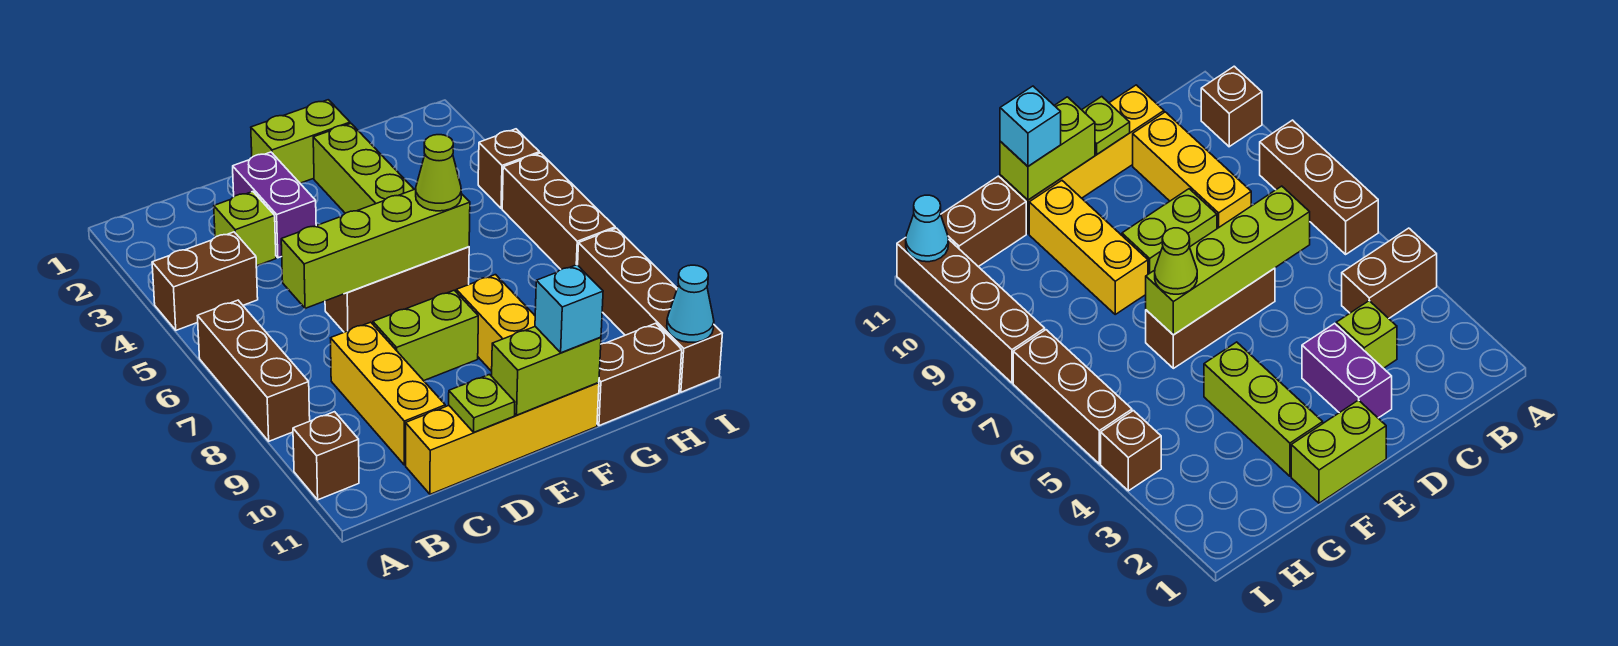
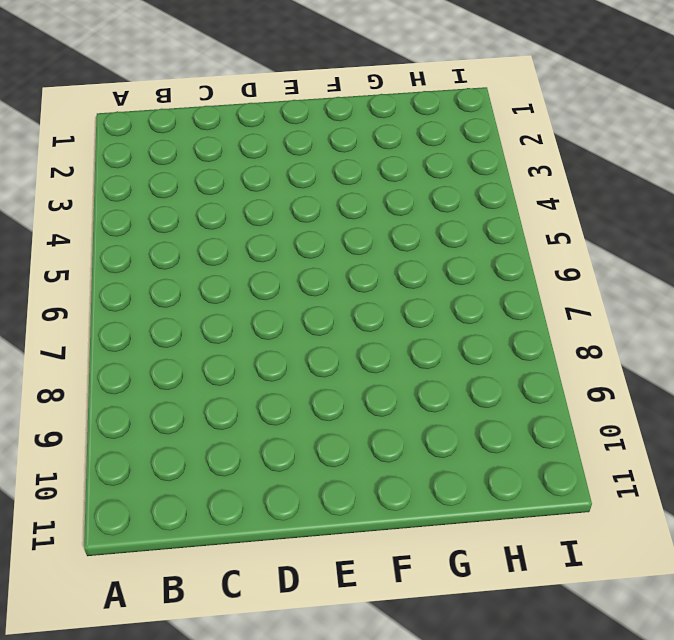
none -> brown brick A4:B4 level 1
none -> brown brick A6:A8 level 1
none -> brown brick A10 level 1

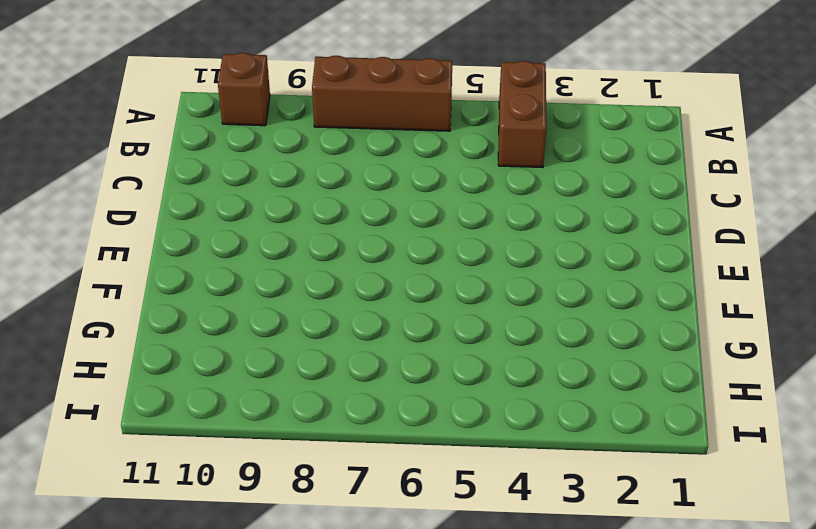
none -> lime brick C3 level 1
none -> yellow brick C8:C10 level 1
none -> yellow brick C11:F11 level 1

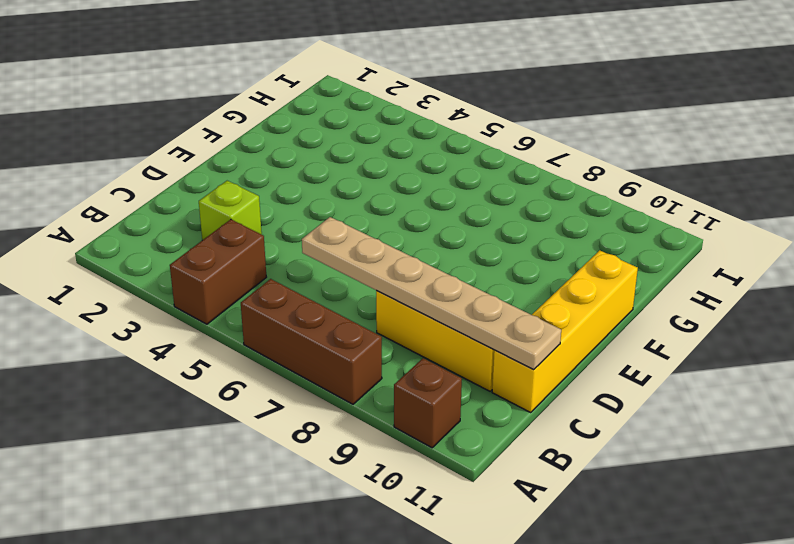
tan plate C6:C11 level 2 -> lime brick C6:F6 level 2
none -> purple brick D2:D3 level 1
none -> brown brick D6:F6 level 1
none -> lime brick D8:E8 level 1

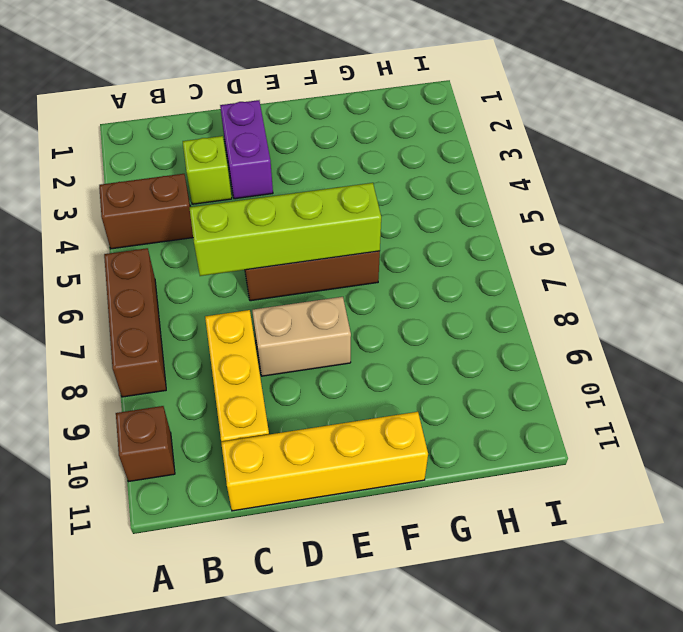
tan brick D8:E8 level 1 -> lime brick D8:E8 level 1
none -> lime brick E1:F1 level 1
none -> lime brick F2:F4 level 1
none -> yellow brick F8:F10 level 1

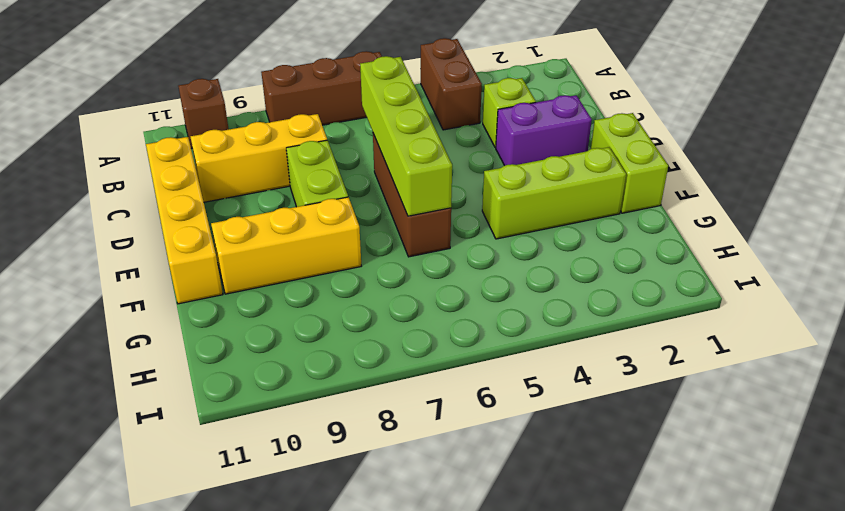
none -> brown brick G11:H11 level 1
none -> brown brick I4 level 1
none -> brown brick I5:I7 level 1

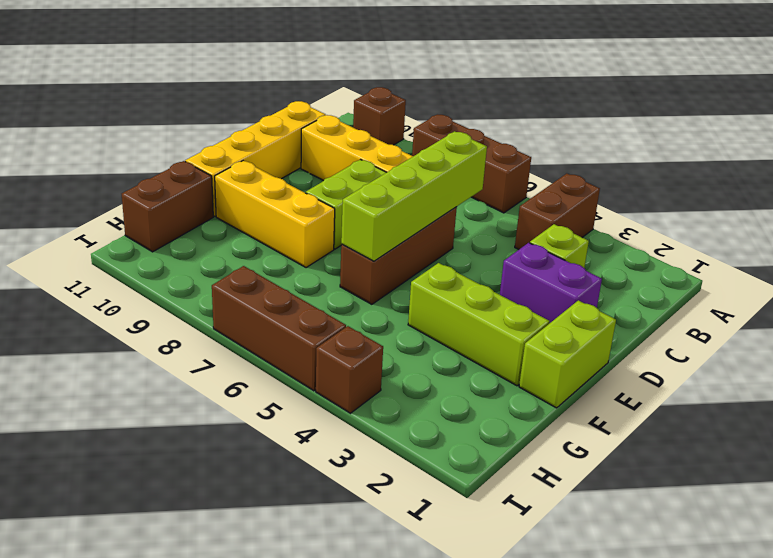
none -> brown brick I8:I11 level 1
none -> lime plate D11 level 2
none -> lime brick E11:F11 level 2

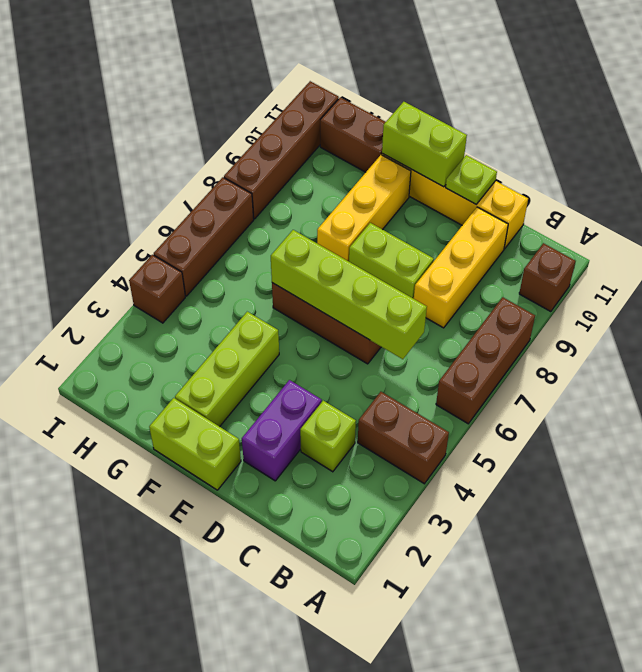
none -> cyan cone I11 level 2
none -> lime cone F6 level 3
none -> cyan brick F11 level 3

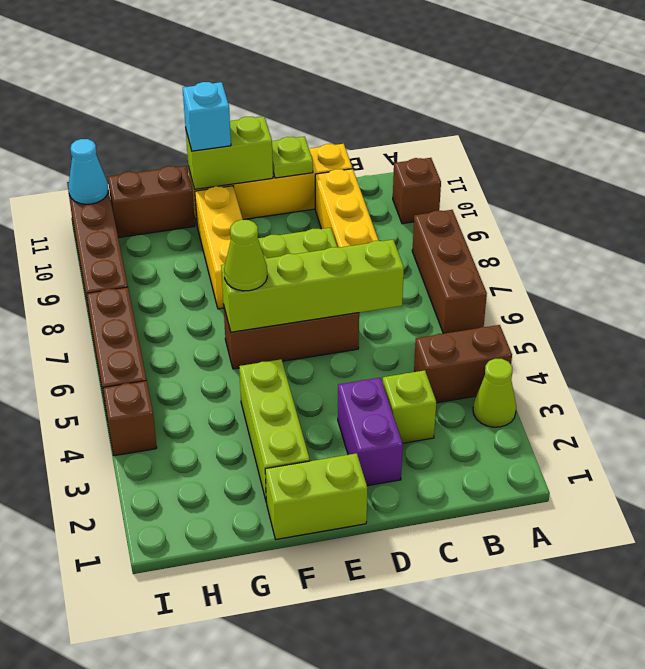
lime cone A3 level 1 -> none

